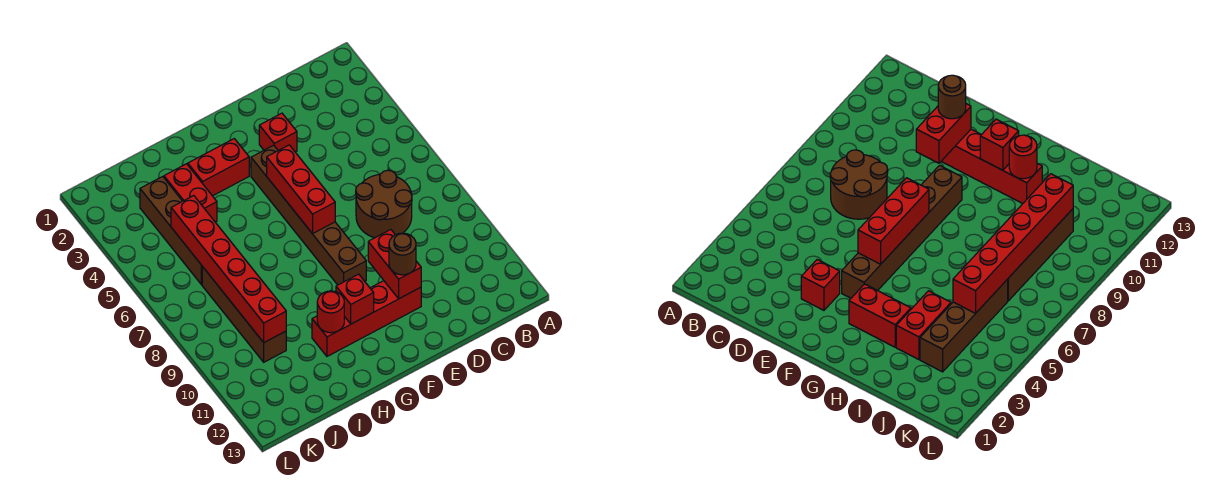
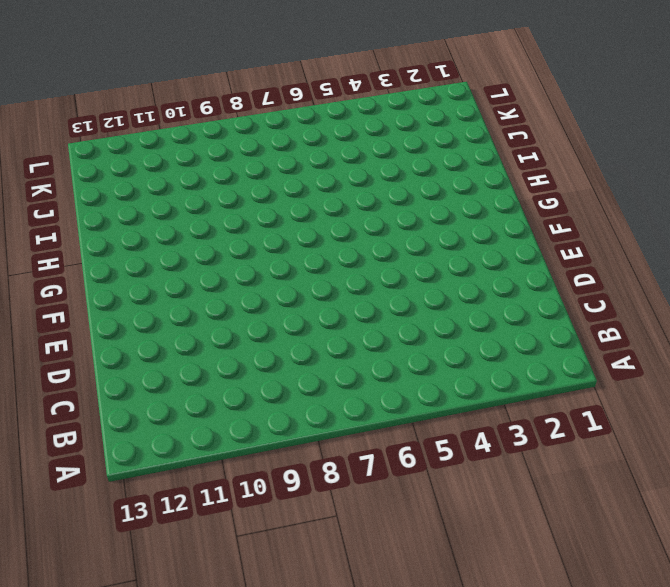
none -> brown round brick C7:D8 level 1
none -> red brick E3 level 1
none -> red brick E11:H11 level 1

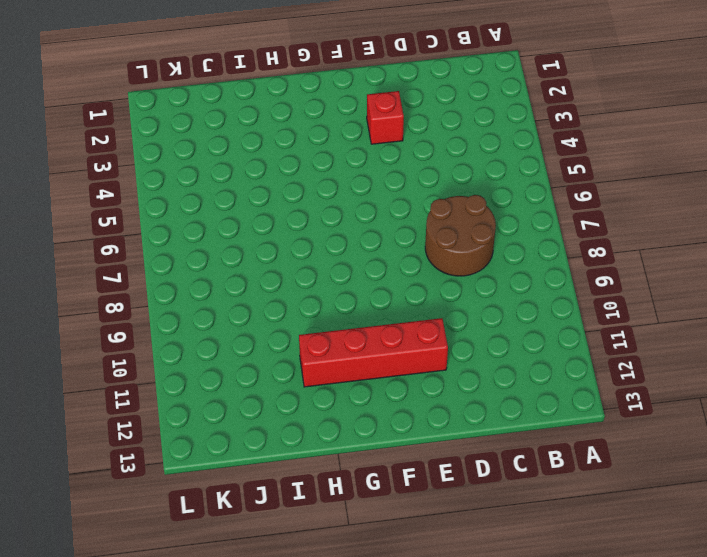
none -> brown brick F4:F9 level 1
none -> red brick G3:H3 level 1
none -> red brick I3:I4 level 1

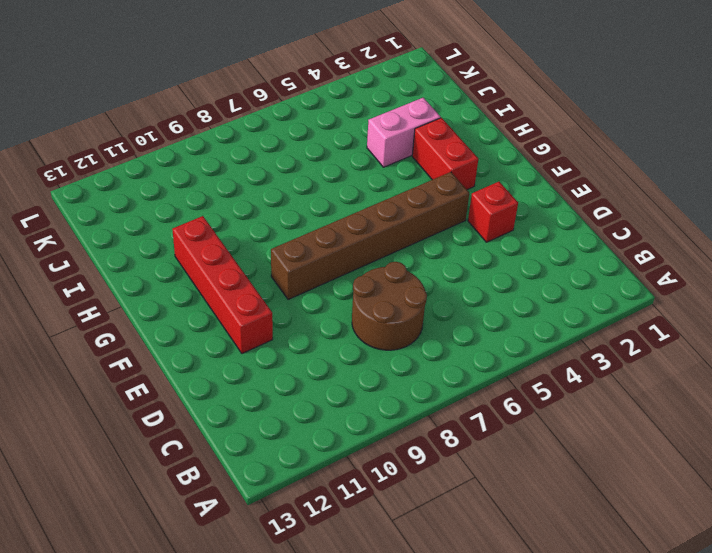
pink brick I3:I4 level 1 -> red brick I3:I4 level 1
none -> brown brick J3:J6 level 1
none -> brown brick J7:J10 level 1
none -> red brick E10:E11 level 2

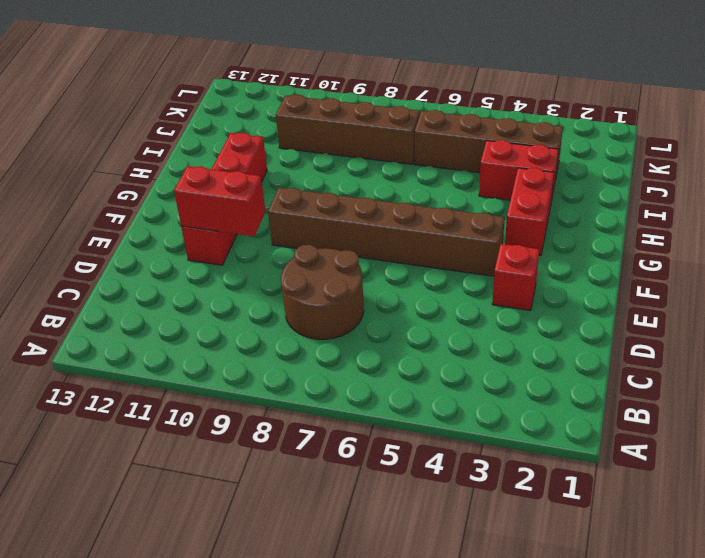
none -> red brick F5:F7 level 2
none -> red brick G11 level 2
none -> red round brick H11 level 2

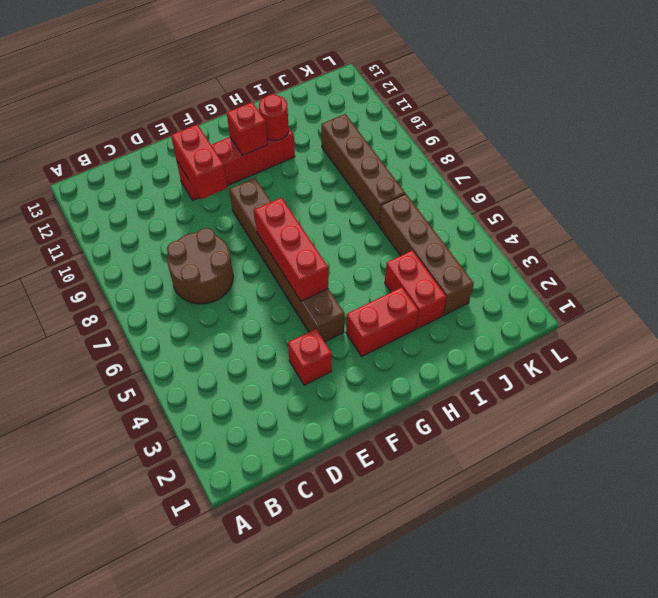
none -> red brick J5:J10 level 2
none -> brown round brick E11 level 3

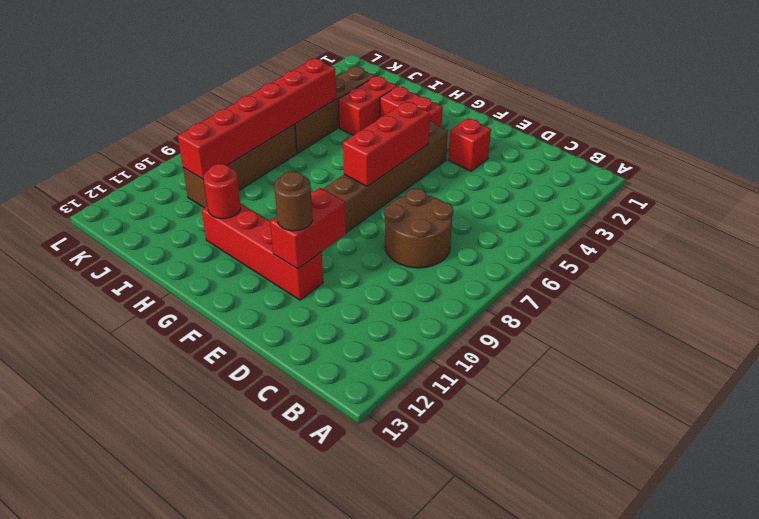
none -> red brick G11 level 2

